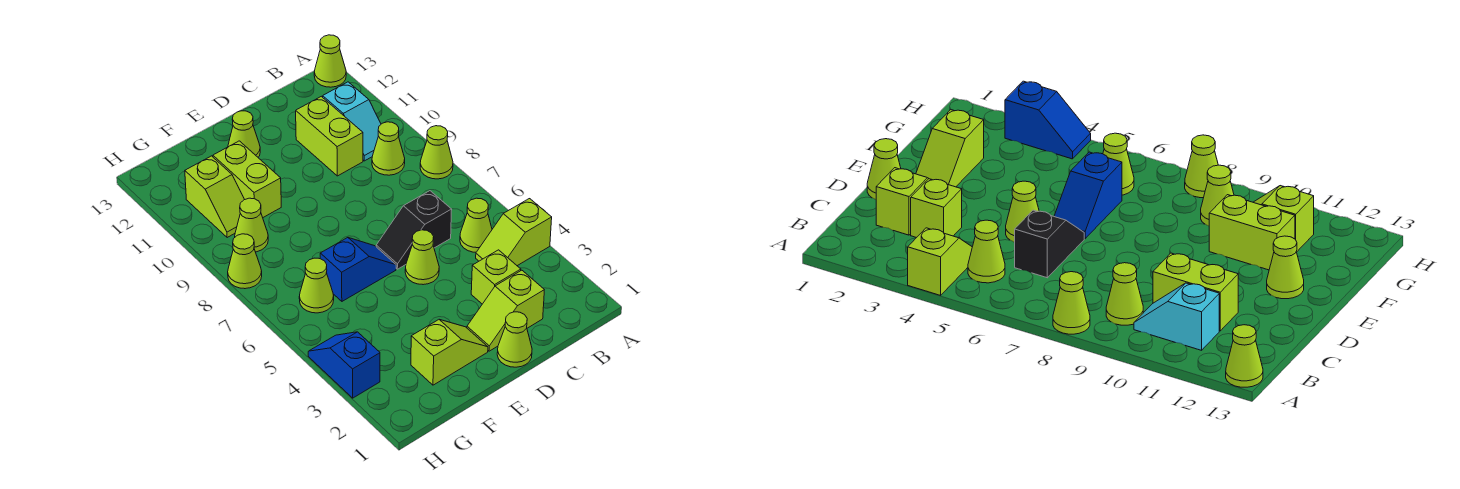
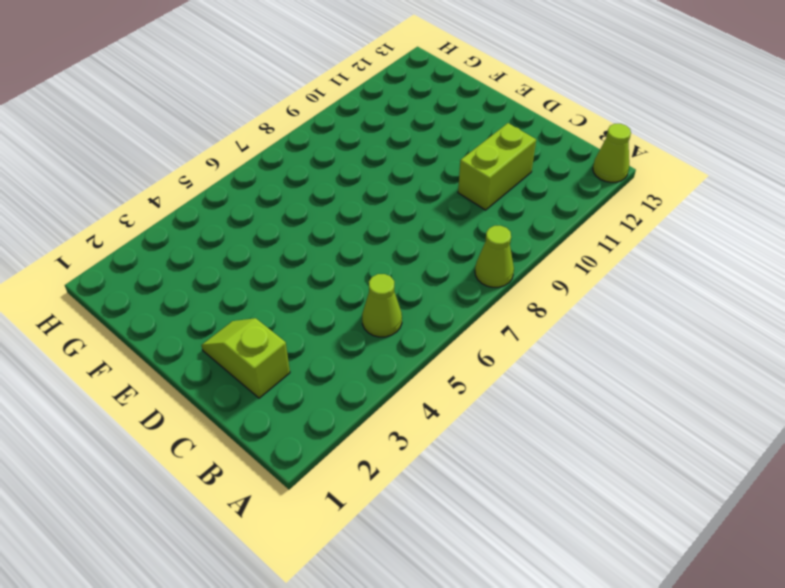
none -> lime slope A4:B4 level 1 top A
none -> lime cone B9 level 1
none -> cyan slope B10:B11 level 1 top 11

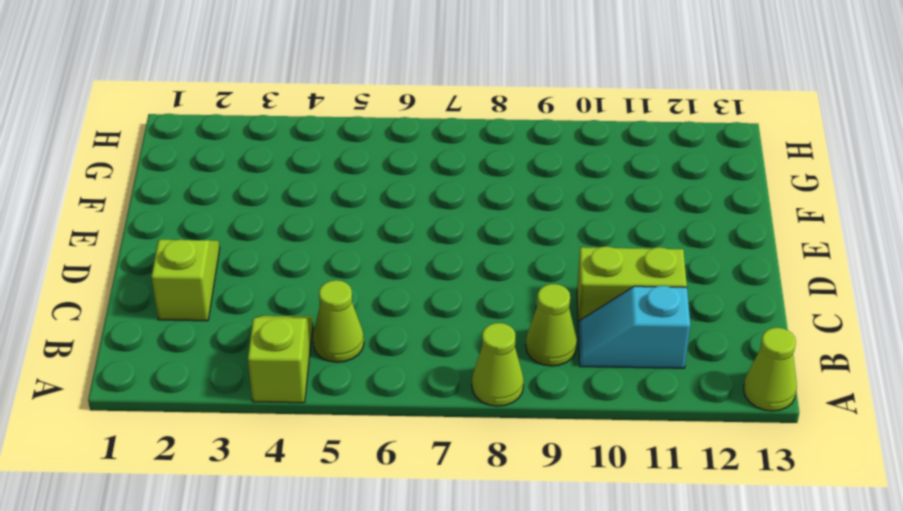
none -> lime brick C3 level 1
none -> black slope C6:D6 level 1 top C
none -> lime cone D1 level 1

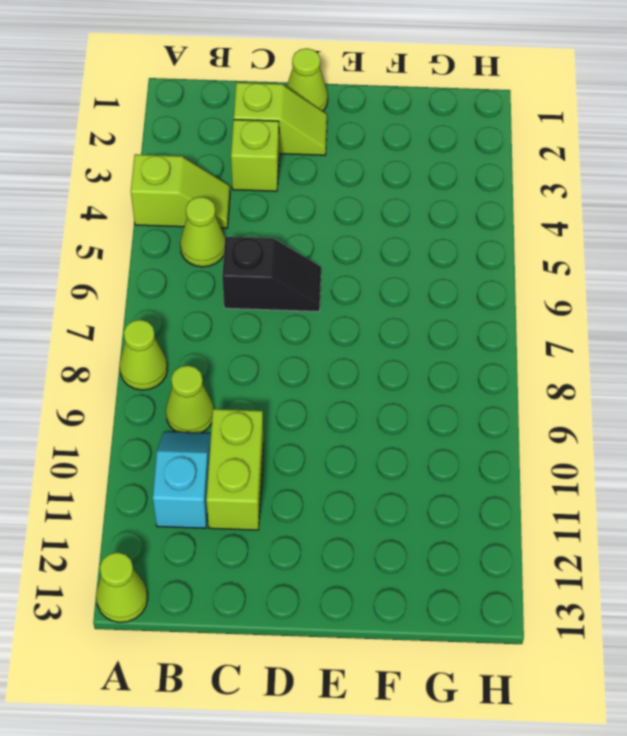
none -> lime cone D5 level 1
none -> lime slope E2:F2 level 1 top F
none -> blue slope E6:F6 level 1 top F

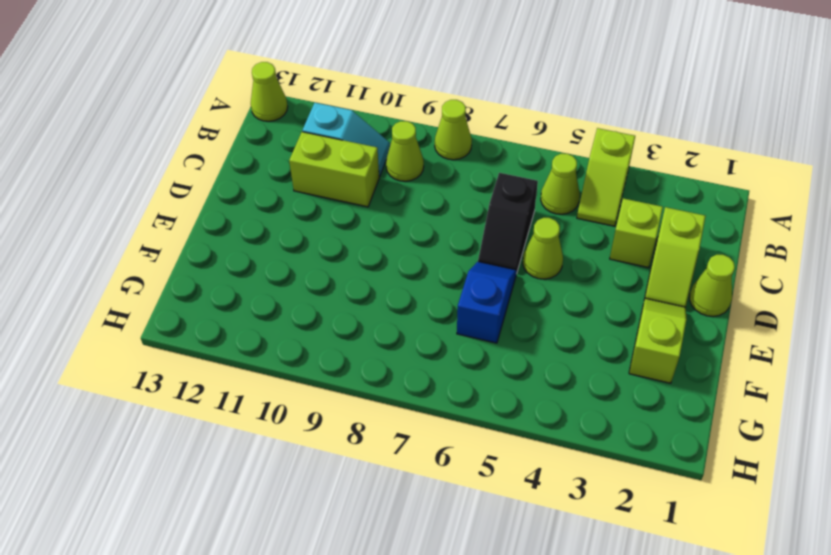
none -> lime cone E12 level 1
none -> lime brick F10:F11 level 1
none -> lime cone G6 level 1

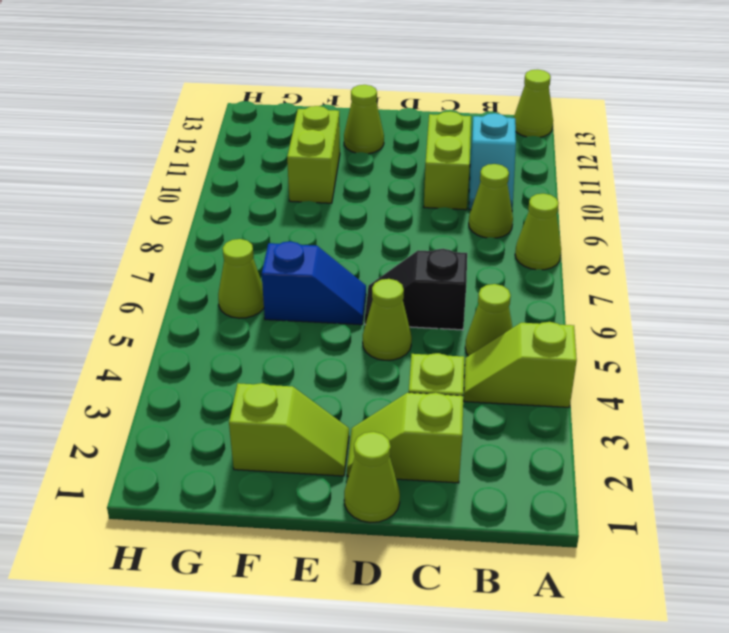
none -> lime cone G9 level 1
none -> lime slope G10:G11 level 1 top 11
none -> blue slope H3:H4 level 1 top 3

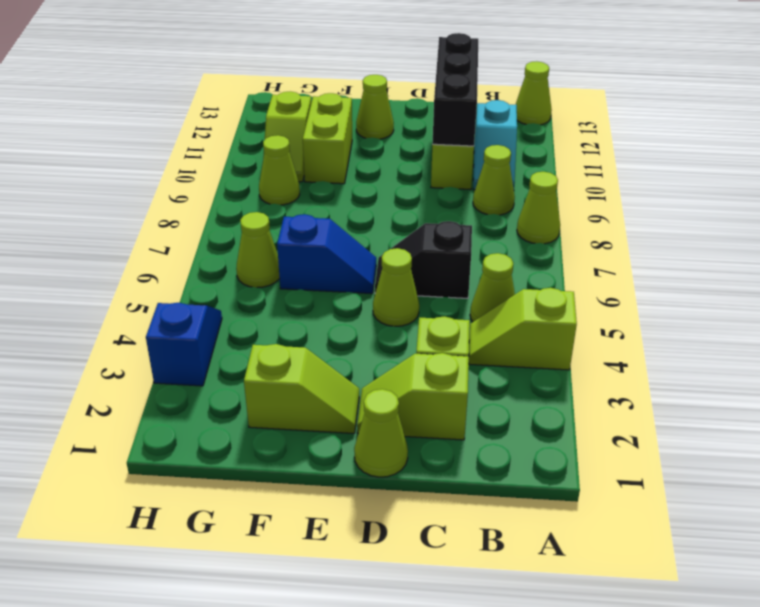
black brick C10:C12 level 2 -> none
none -> lime cone H8 level 1

